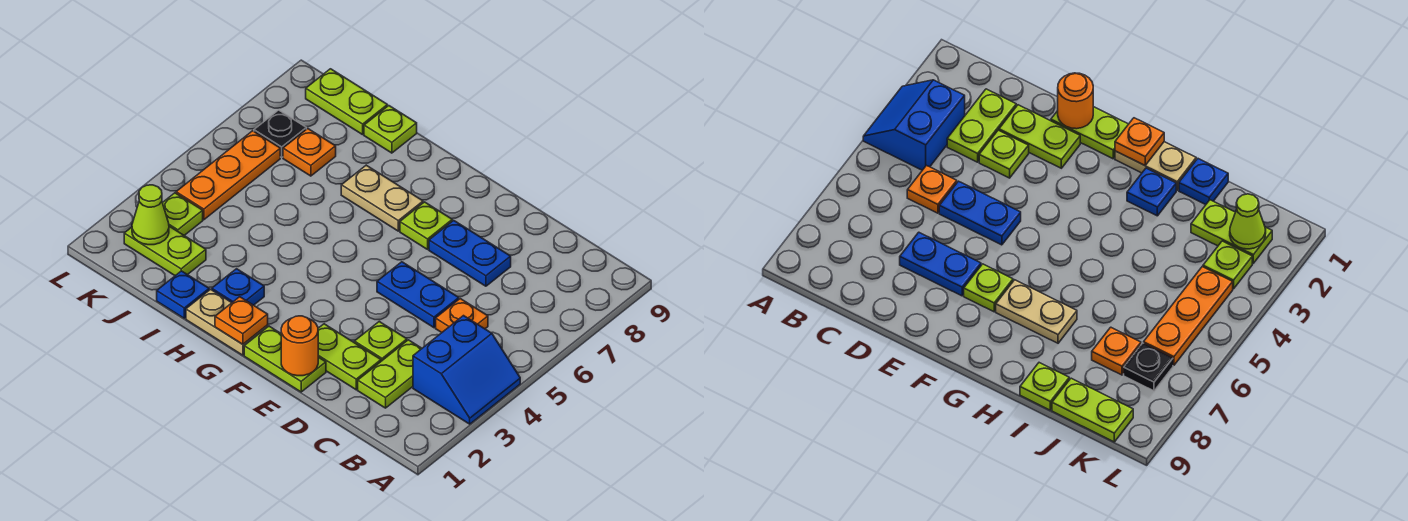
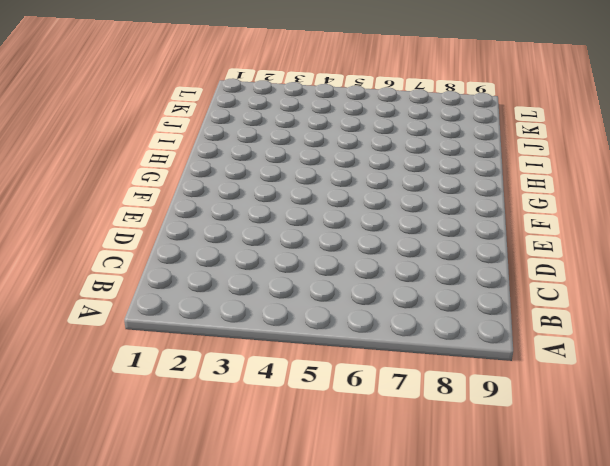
none -> blue slope A3:B4 level 1 top B
none -> lime plate C2:C3 level 1
none -> orange plate C5 level 1

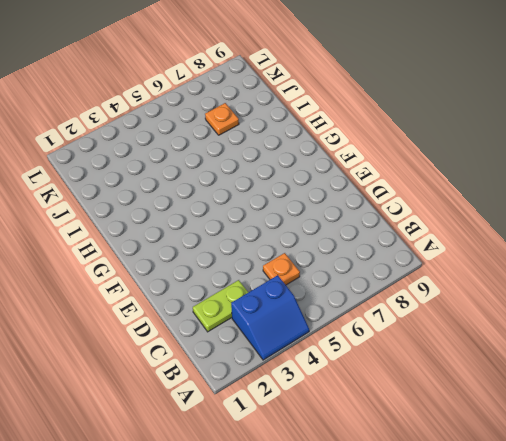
none -> lime plate D2:E2 level 1
none -> lime plate D3 level 1
none -> blue plate D5:E5 level 1

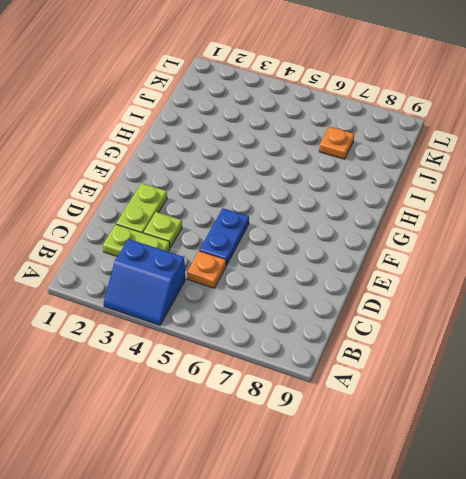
none -> blue plate D7:E7 level 1
none -> lime plate E1:F1 level 1
none -> lime plate F7 level 1

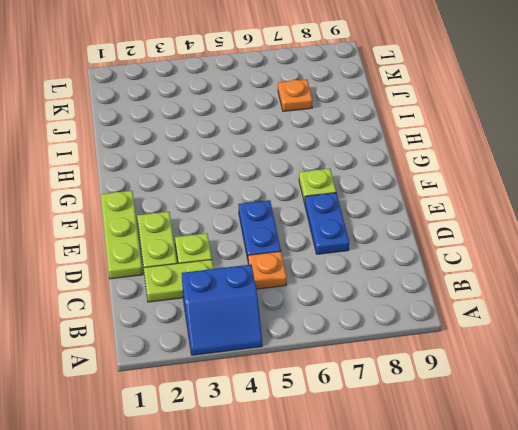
lime plate D1:F1 level 1 -> lime plate E1:F1 level 1
none -> tan plate G1:H1 level 1
none -> tan plate G7:H7 level 1
none -> blue plate H2 level 1

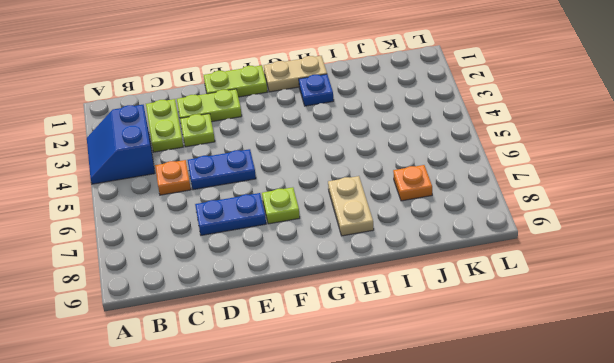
tan plate H7:H8 level 1 -> tan plate G7:H7 level 1
none -> blue plate I1 level 1
none -> lime plate I9 level 1
none -> lime plate J2:K2 level 1

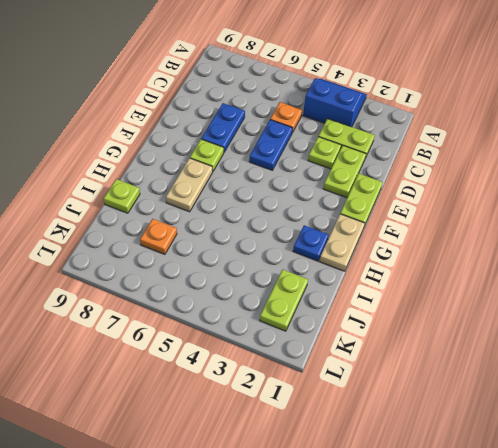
none -> blue plate I1 level 1
none -> lime plate J9:K9 level 1
none -> lime plate K3 level 1

